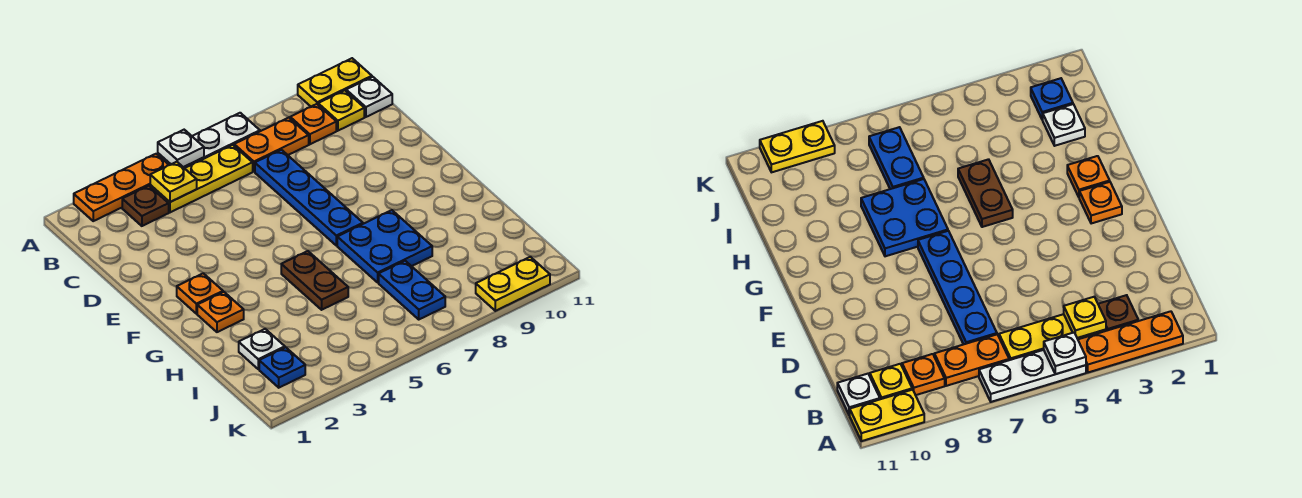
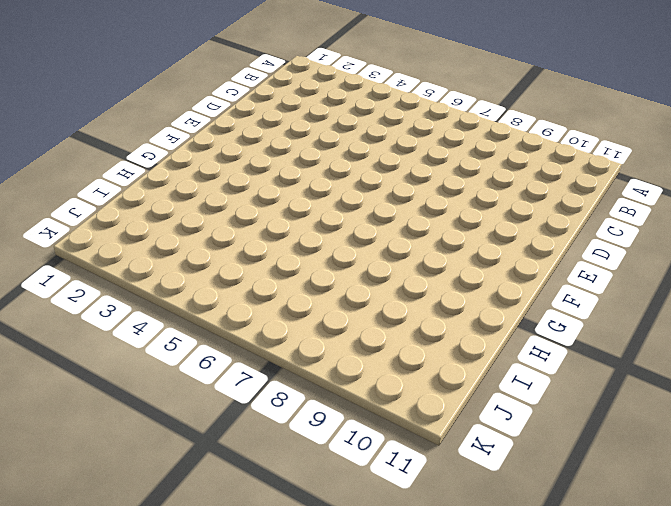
none -> orange plate A2:A4 level 1
none -> white plate A5:A7 level 1
none -> yellow plate A10:A11 level 1

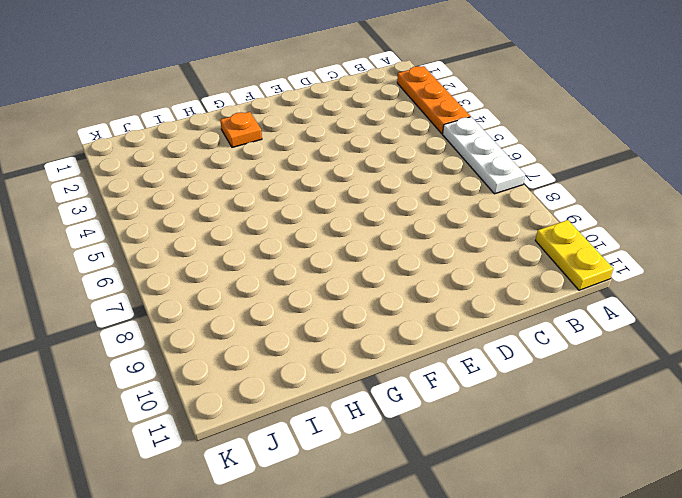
none -> brown plate B3 level 1
none -> yellow plate B4:B6 level 1
none -> orange plate B7:B8 level 1

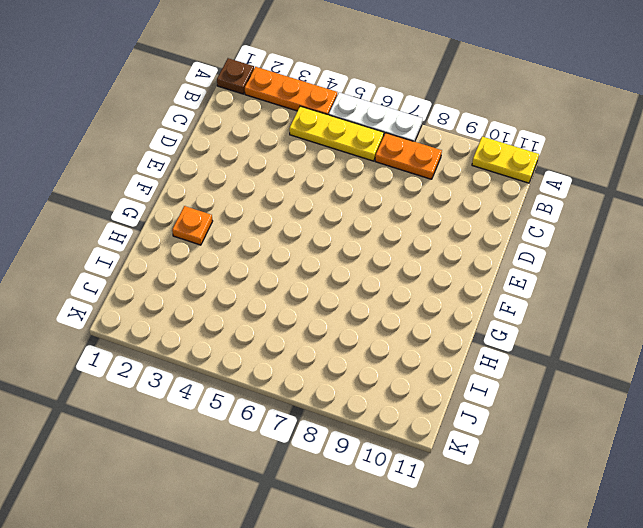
brown plate A1 level 1 -> brown plate B3 level 1
none -> orange plate B9 level 1
none -> yellow plate B10 level 1
none -> white plate B11 level 1

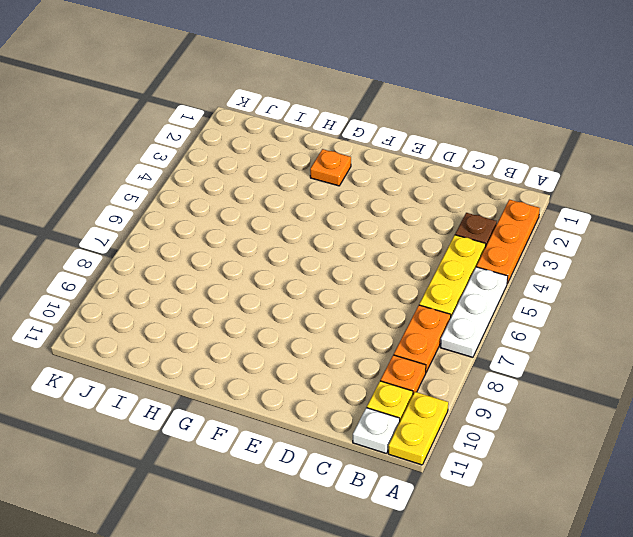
none -> blue plate C7:F7 level 1
none -> orange plate F2 level 1
none -> brown plate G5:H5 level 1

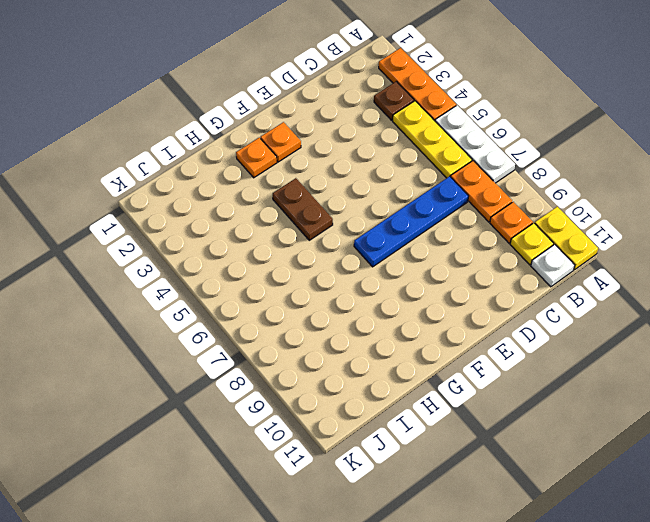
brown plate G4:G5 level 1 -> brown plate G5:H5 level 1
none -> blue plate G7:H8 level 1
none -> white plate I2 level 1
none -> blue plate I7:J7 level 1

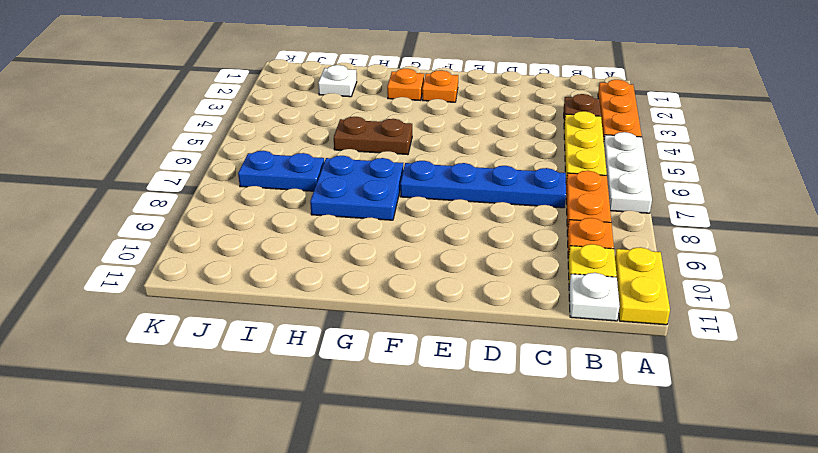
none -> blue plate J2 level 1
none -> yellow plate K9:K10 level 1
none -> white plate A5 level 2

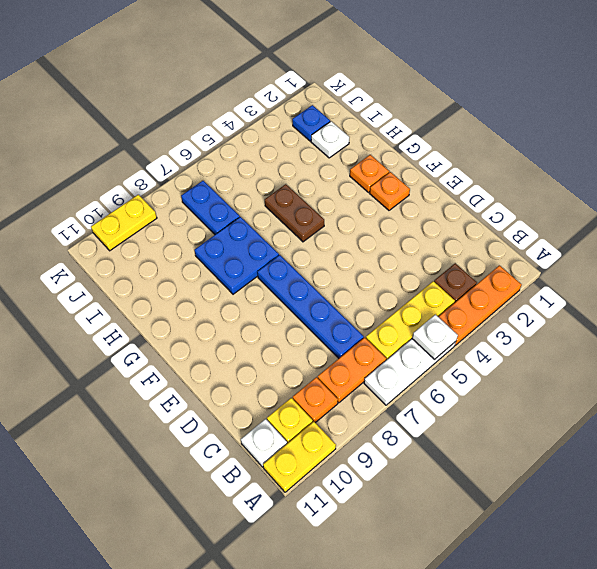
none -> yellow plate B4 level 2

